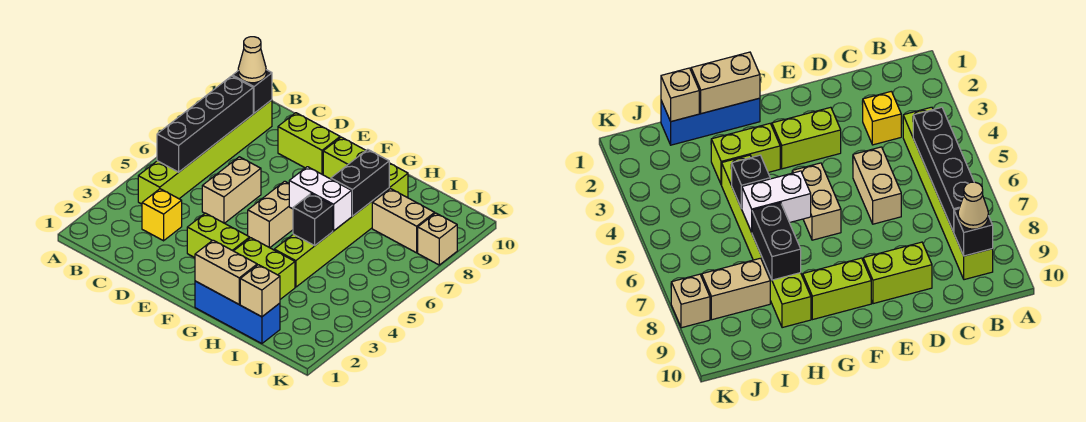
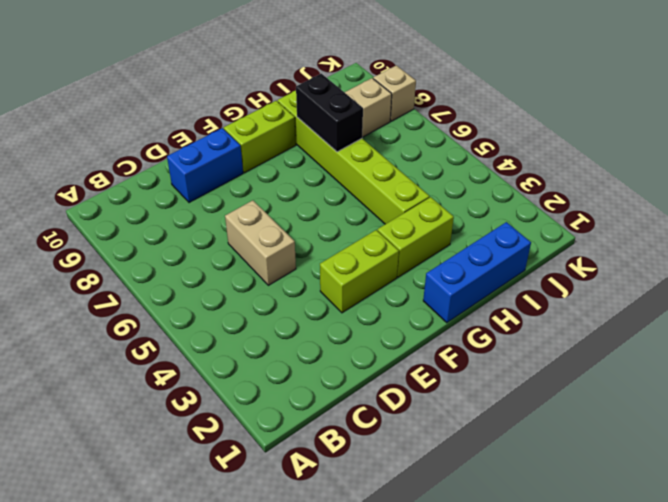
blue brick D9:E9 level 1 -> lime brick D9:E9 level 1
none -> lime brick B4:B9 level 1
none -> yellow brick C3 level 1
none -> tan brick F5:F6 level 1

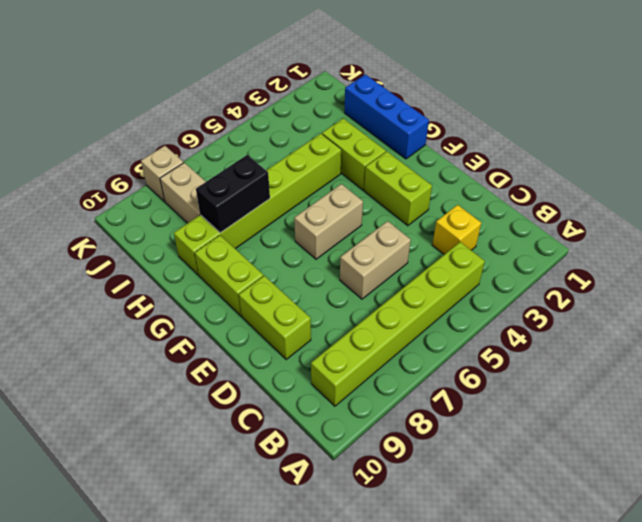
none -> black brick B5:B8 level 2
none -> black brick B9 level 2
none -> tan brick G1:H1 level 2

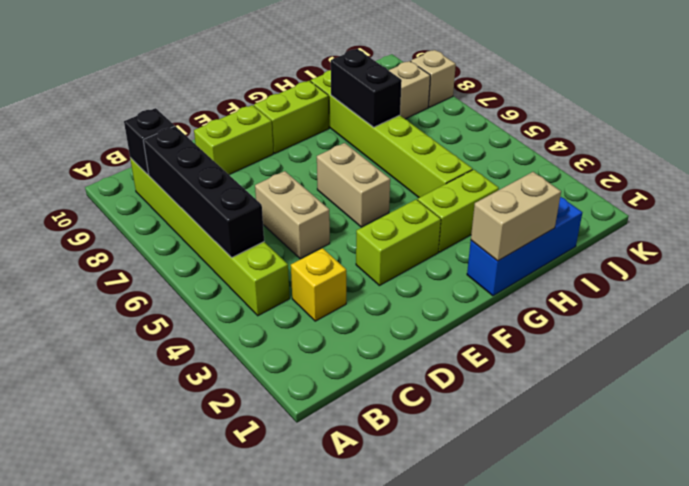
none -> white brick G6:H6 level 2
none -> black brick H5 level 2
none -> tan brick I1 level 2

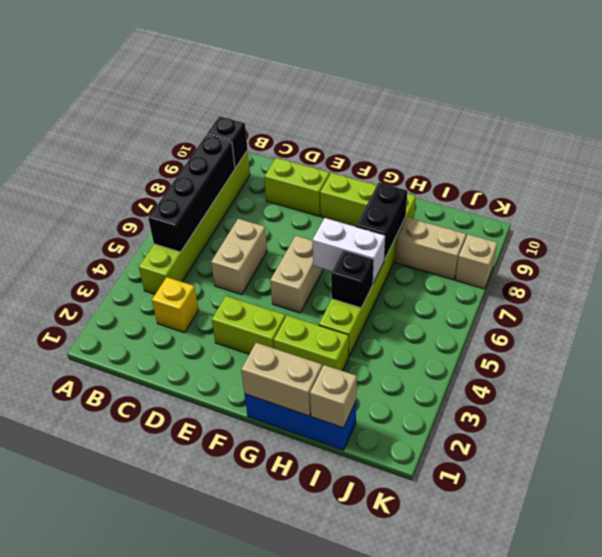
none -> tan cone B9 level 3

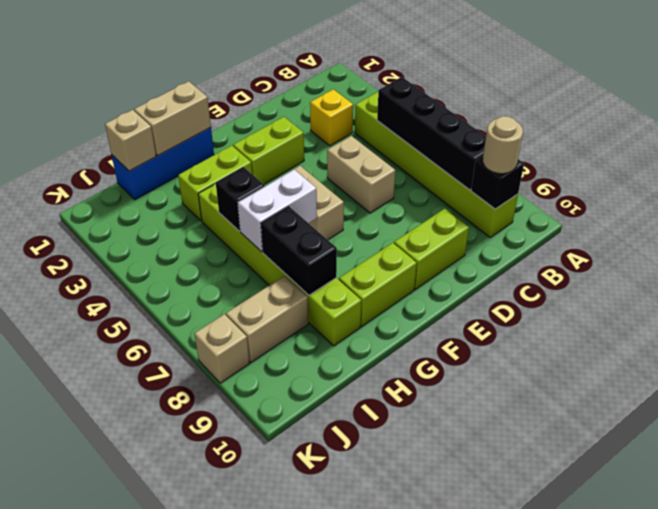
tan round brick B9 level 3 -> tan cone B9 level 3

